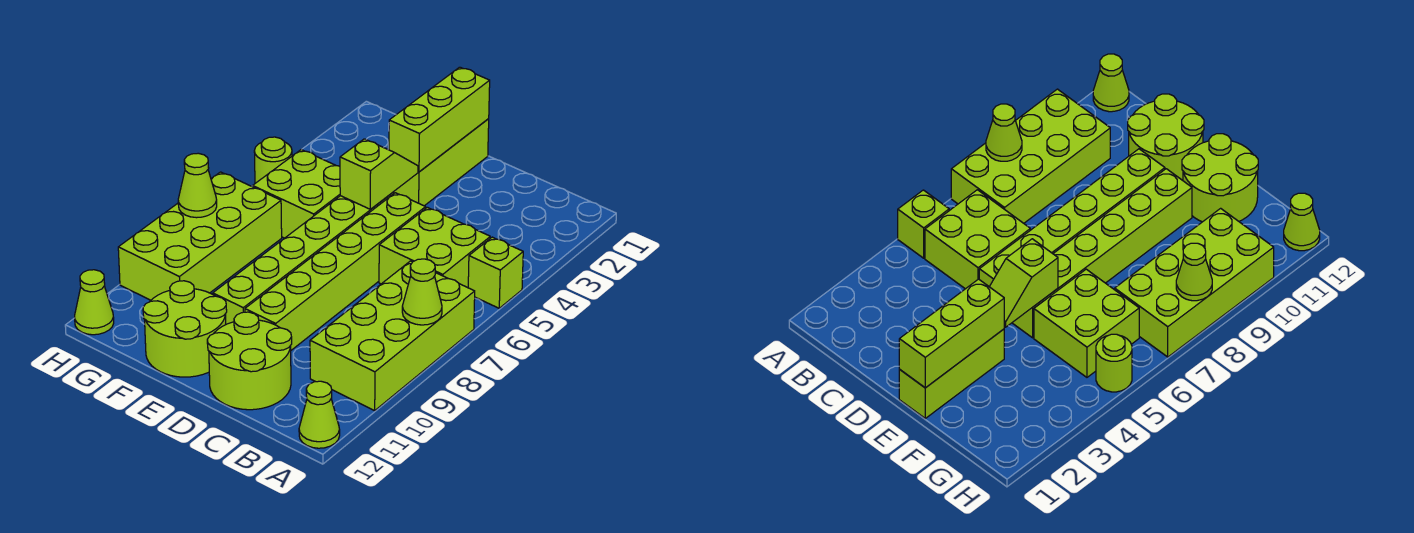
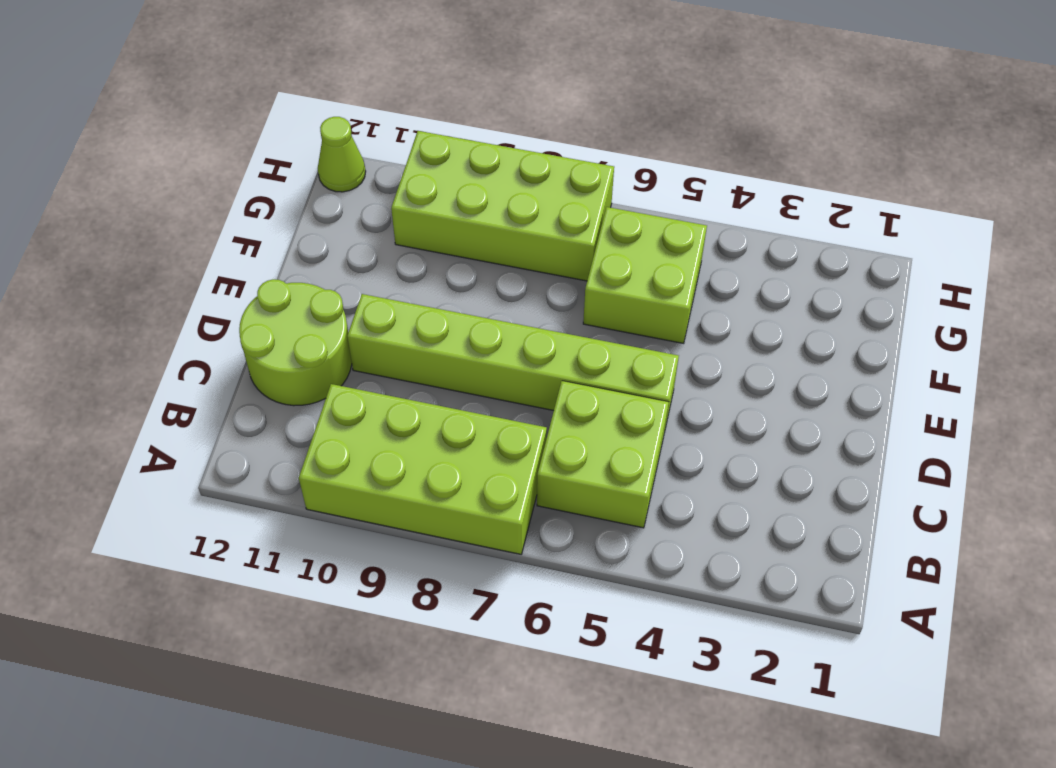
none -> lime brick A5 level 1
none -> lime cone A12 level 1
none -> lime brick E1:E3 level 1

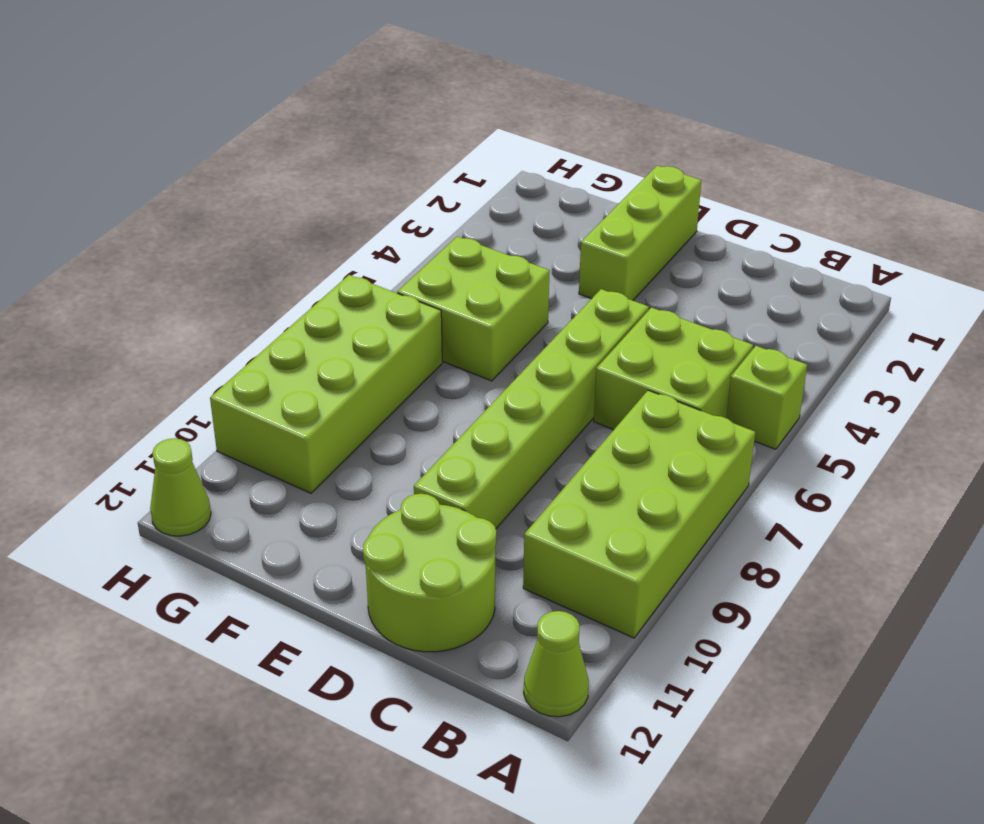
none -> lime brick E5:E10 level 1
none -> lime round brick E11:F12 level 1
none -> lime round brick H5 level 1

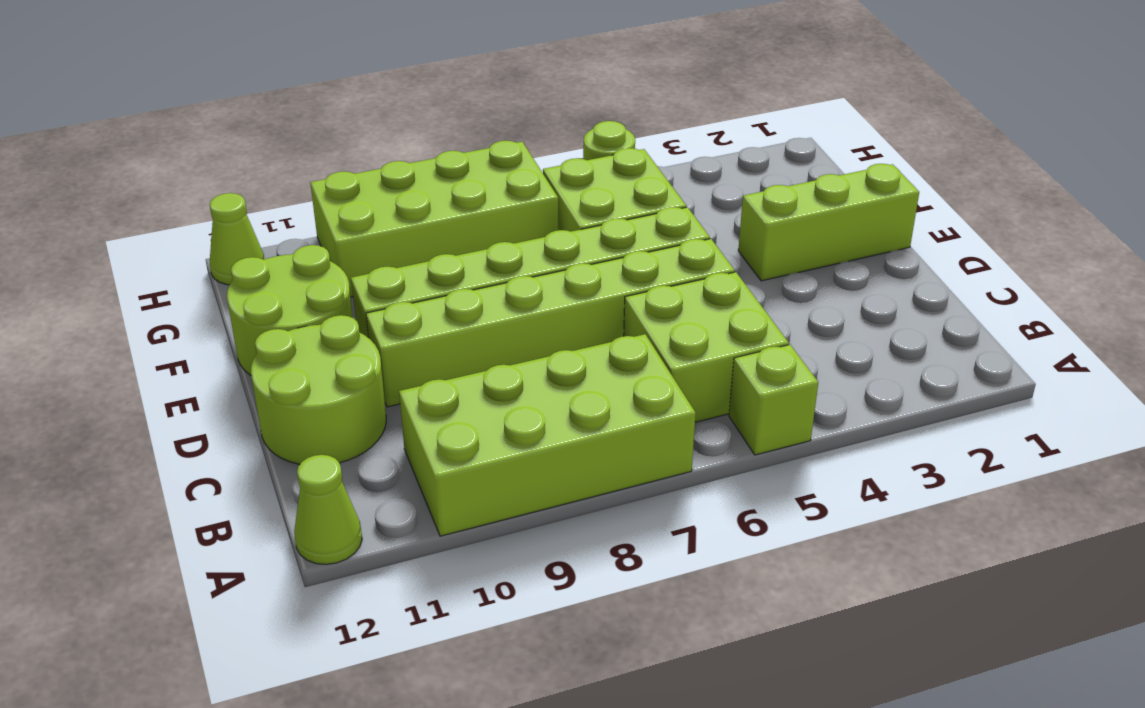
none -> lime cone A8 level 2
none -> lime brick E1:E3 level 2
none -> lime slope E4:E5 level 2 top 5

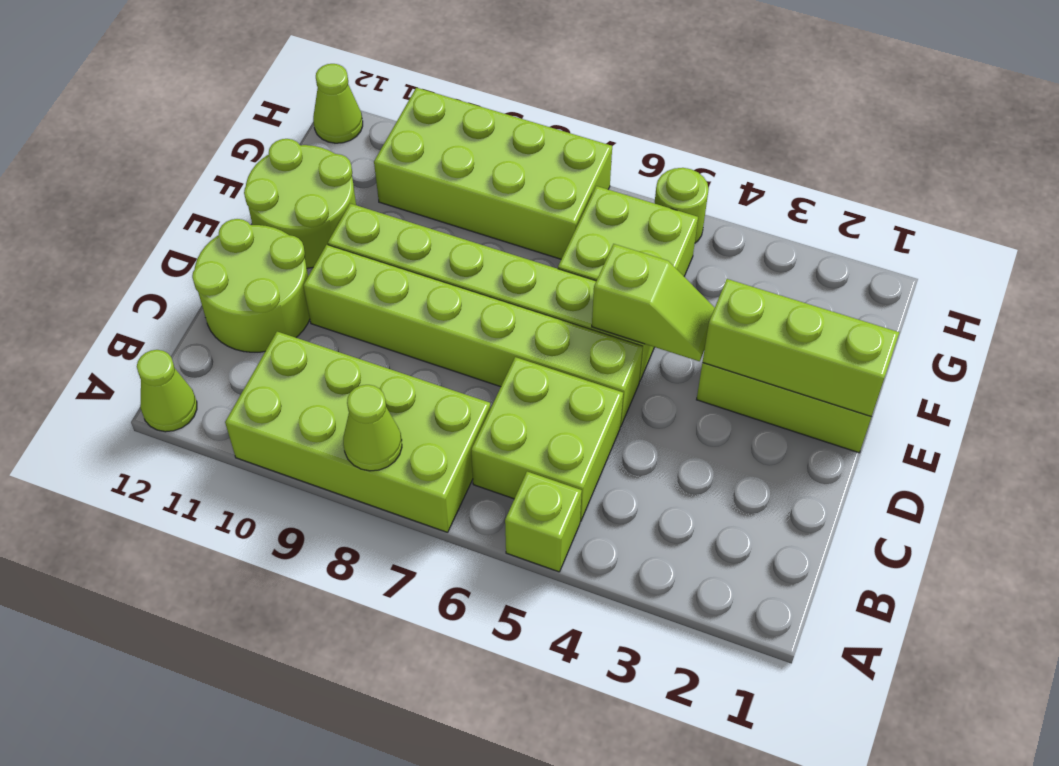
none -> lime cone H8 level 2

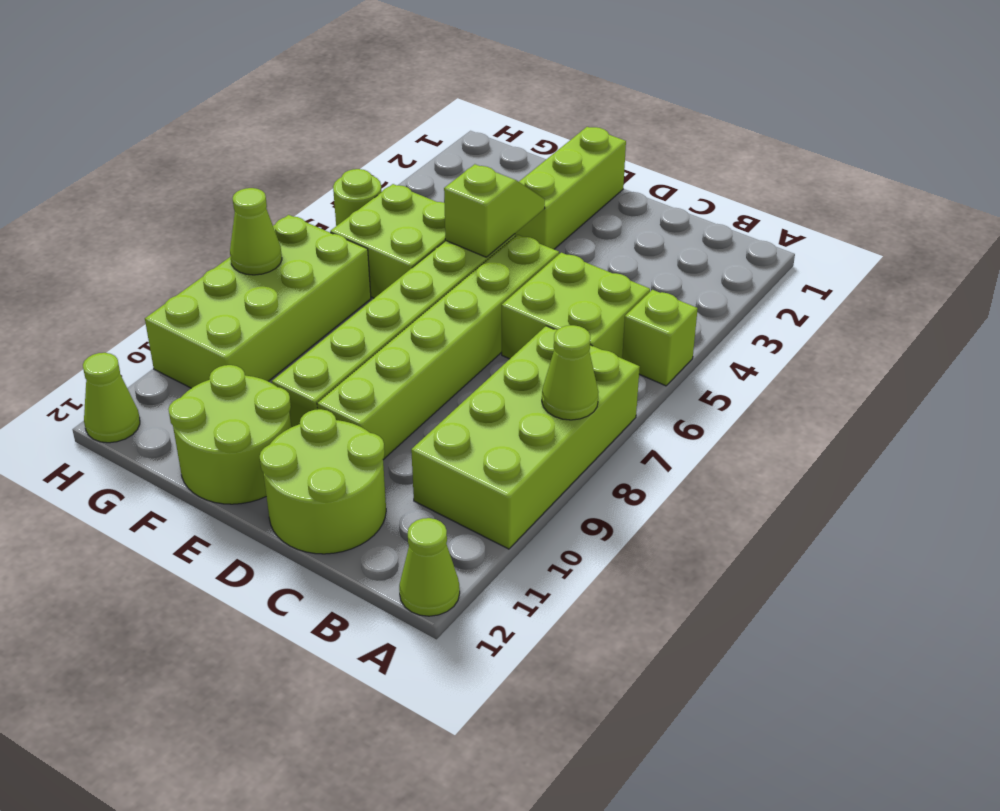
none -> lime brick E1:E3 level 2

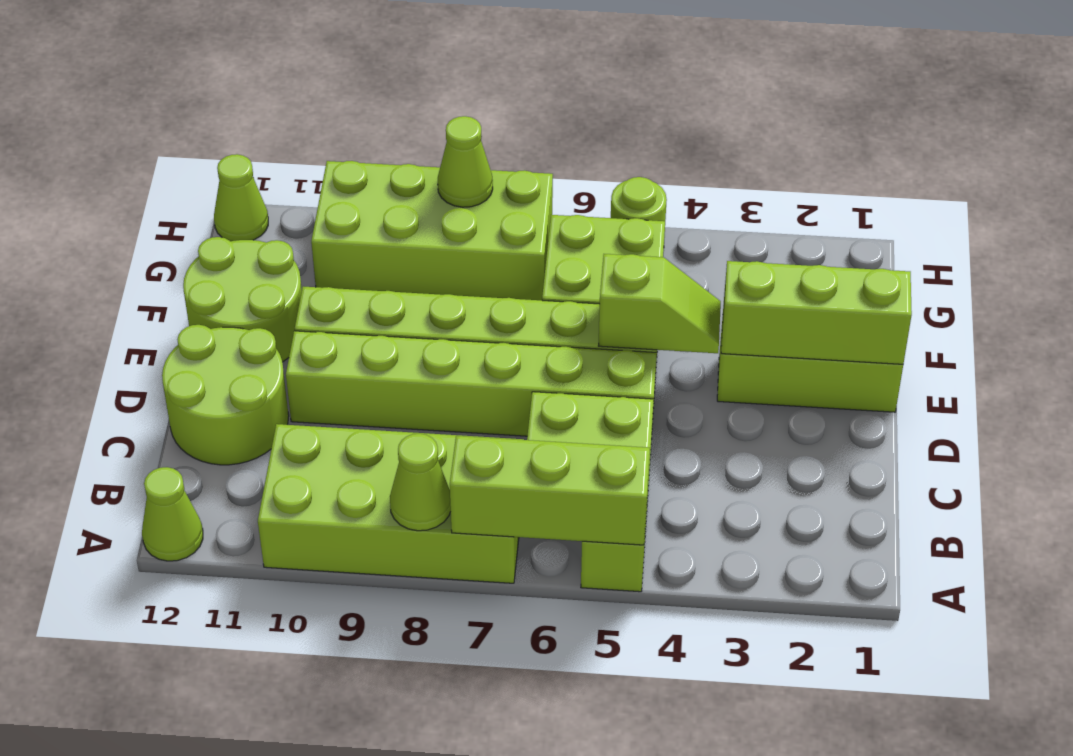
lime brick A5:A7 level 2 -> none

